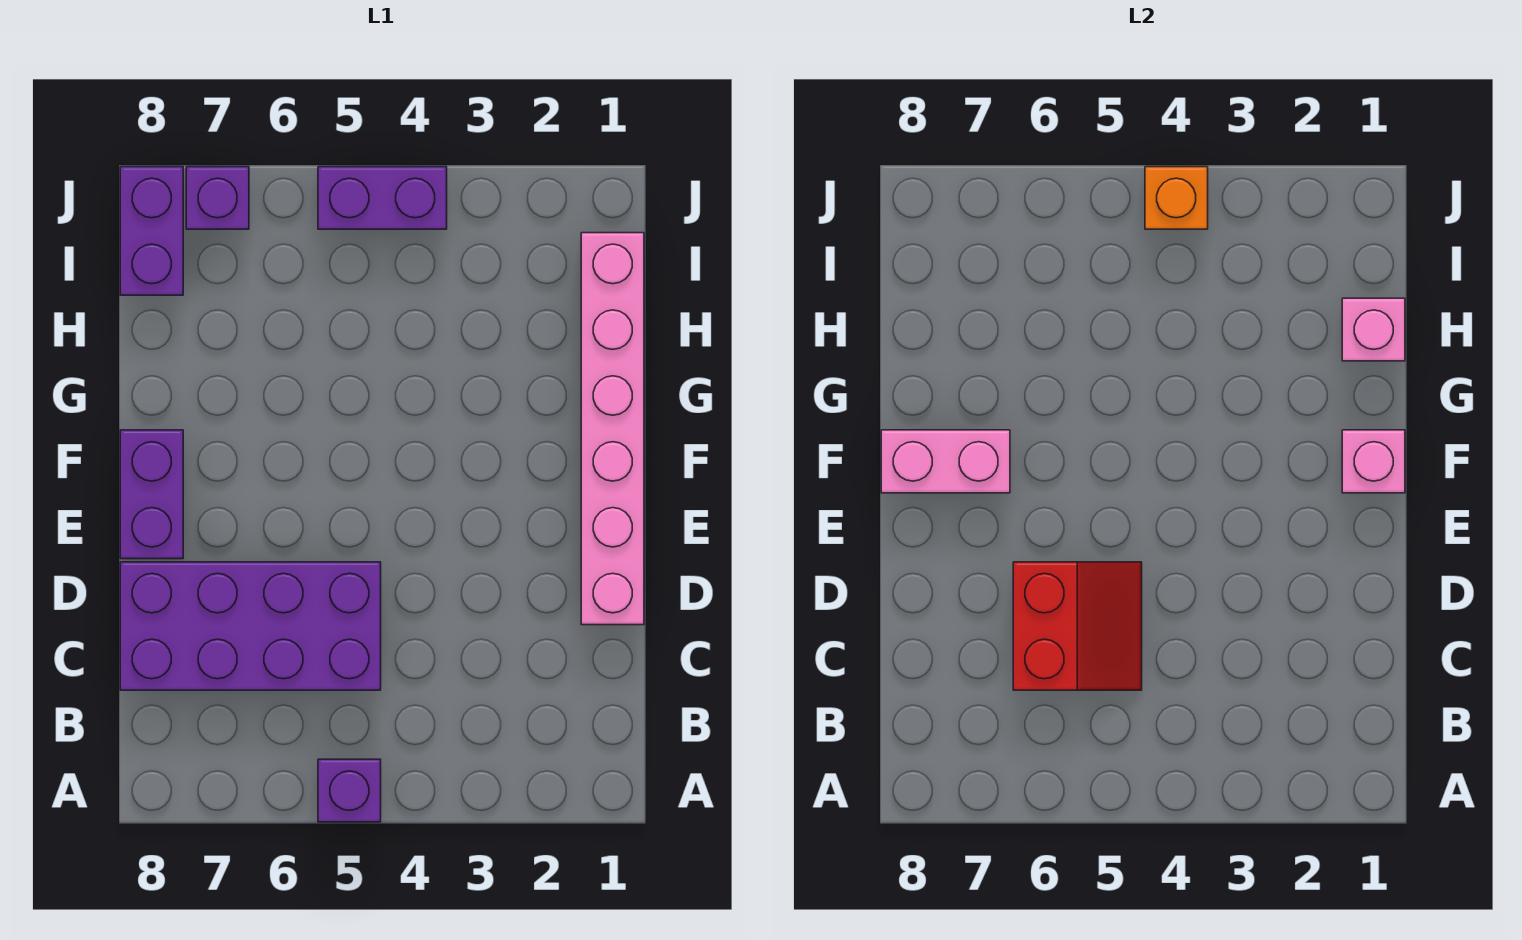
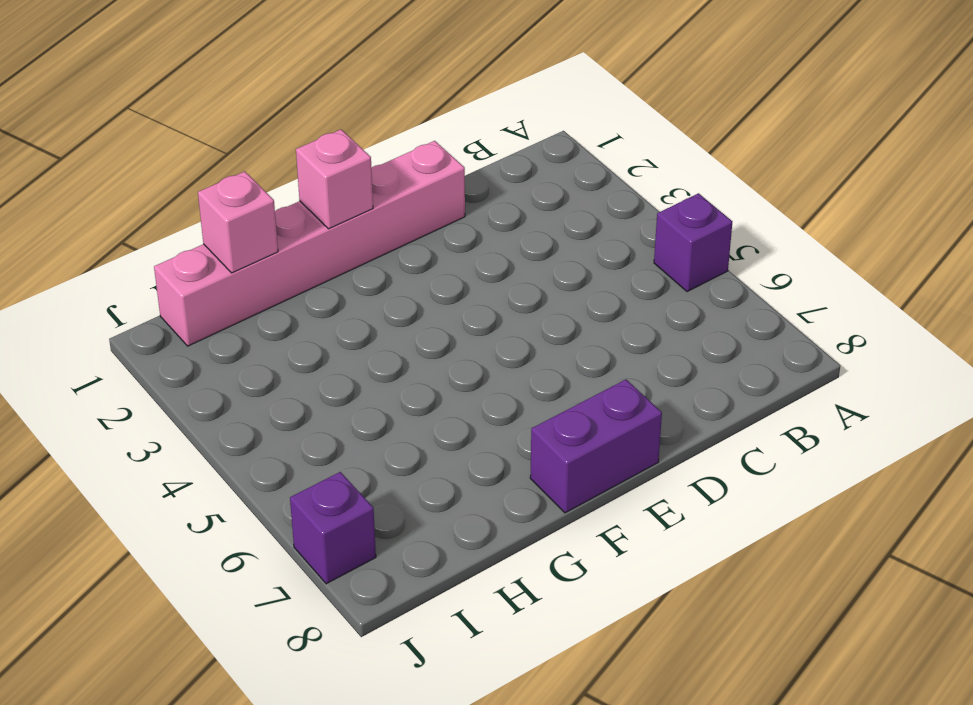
none -> purple brick C5:D8 level 1
none -> purple brick I8:J8 level 1
none -> purple brick J4:J5 level 1

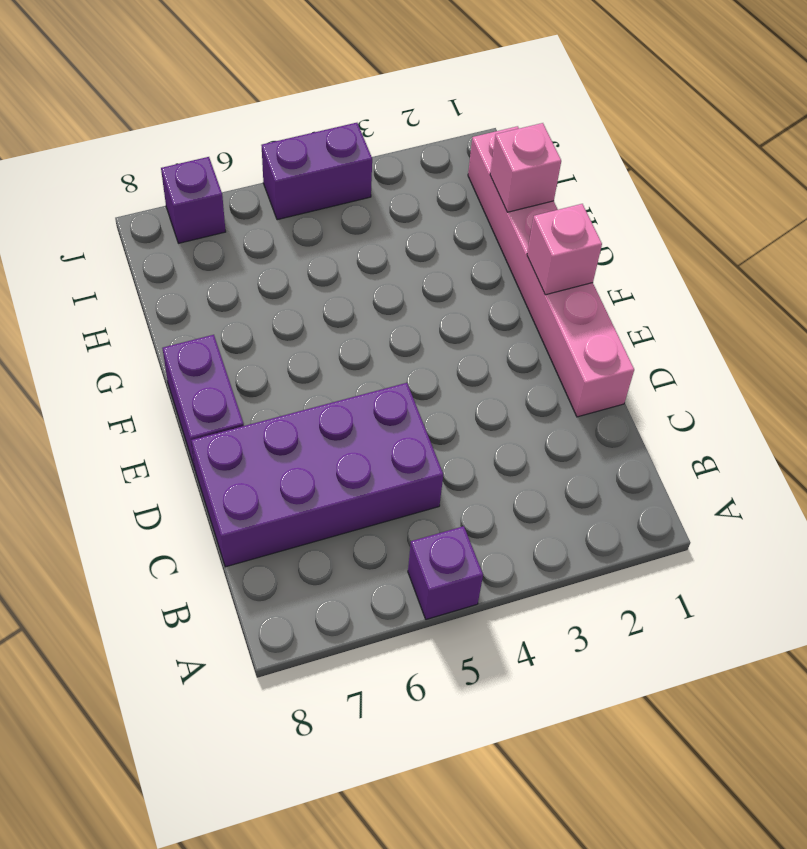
none -> purple brick I8:J8 level 1
none -> red slope C5:D6 level 2 top 6
none -> pink brick F7:F8 level 2

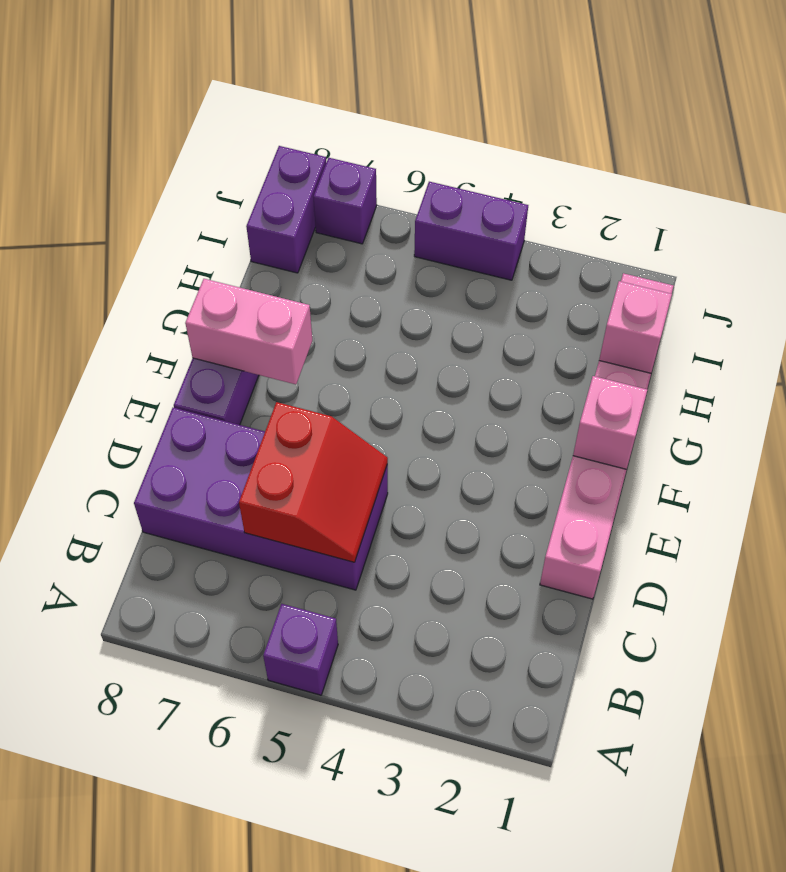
none -> orange brick J4 level 2

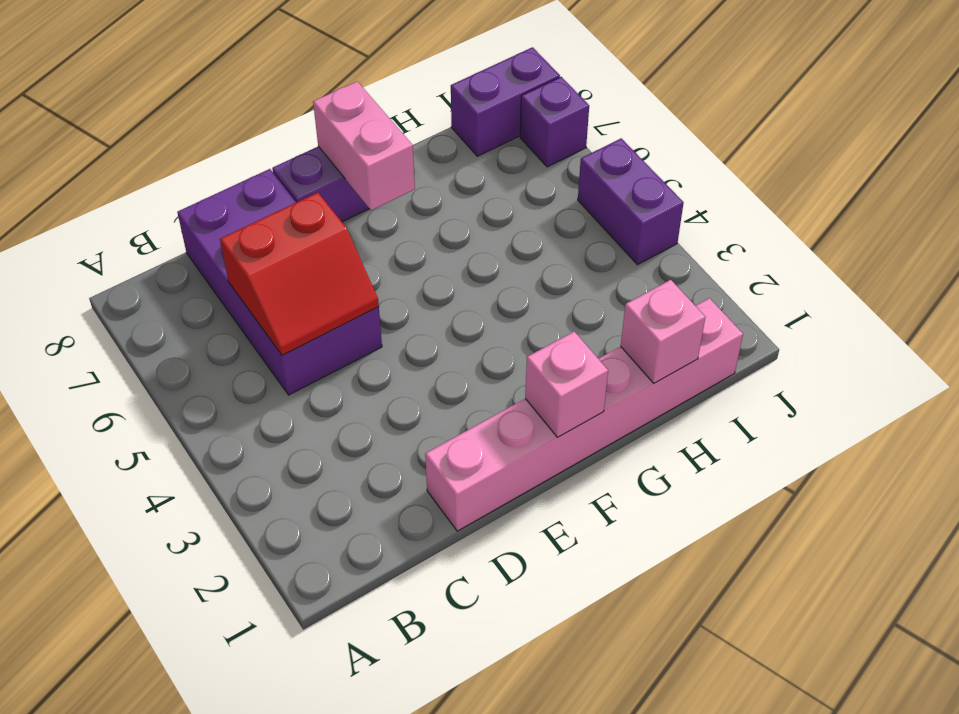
none -> purple brick A5 level 1
none -> orange brick J4 level 2

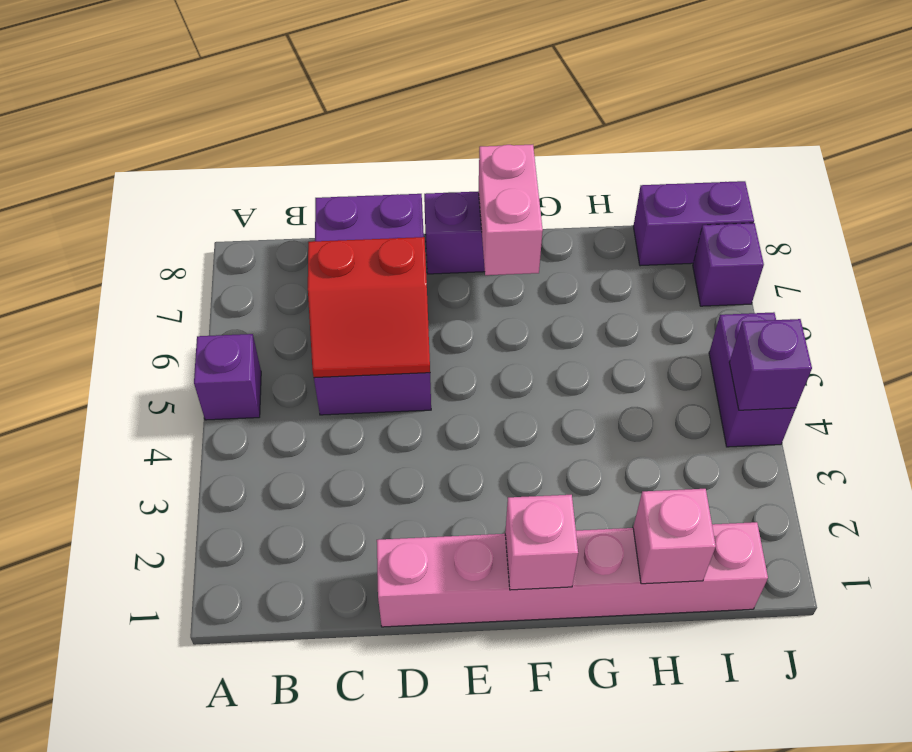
purple brick J4 level 2 -> orange brick J4 level 2

